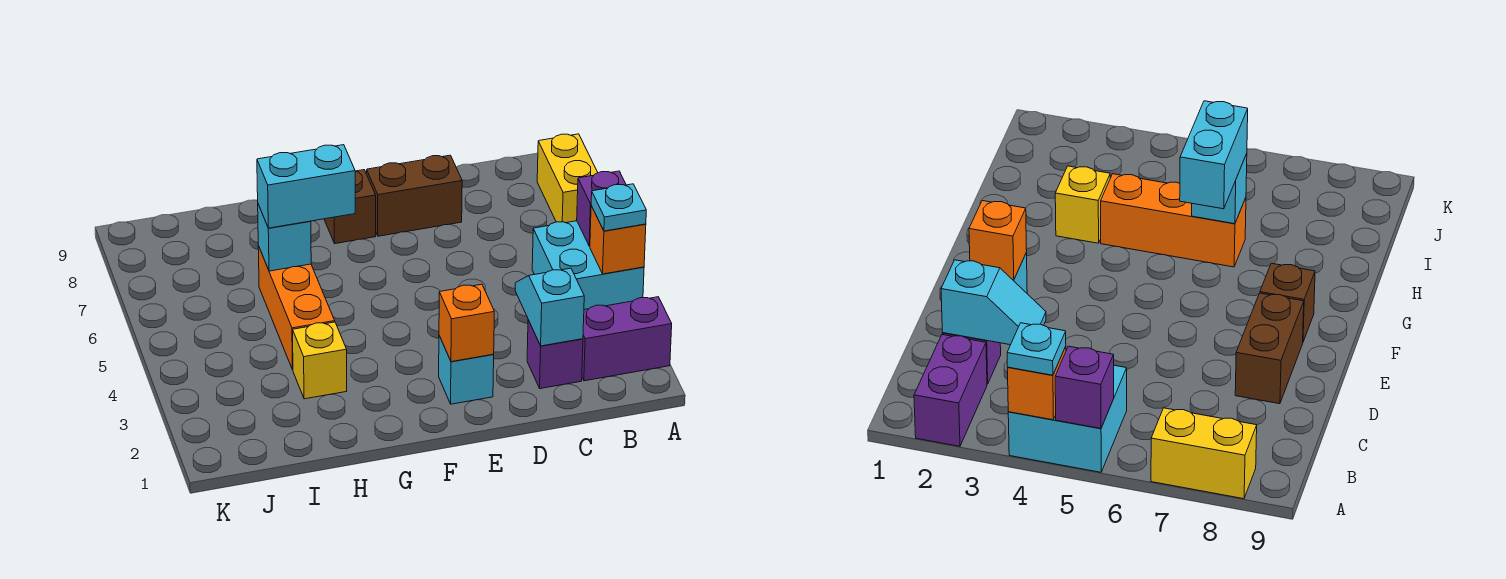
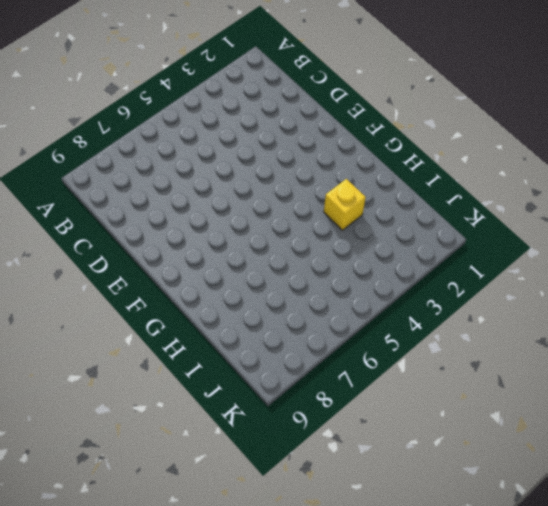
none -> purple brick A2:B2 level 1
none -> cyan brick A4:B5 level 1
none -> yellow brick A7:A8 level 1

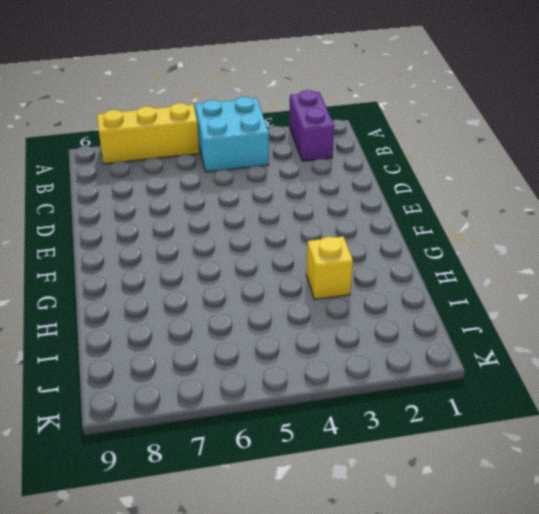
yellow brick A6:A8 level 1 -> yellow brick A7:A8 level 1
none -> purple brick C2 level 1
none -> brown brick D8:E8 level 1
none -> cyan brick E2 level 1

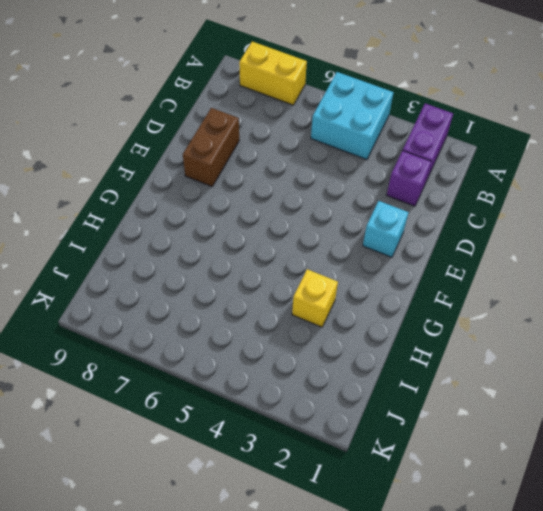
none -> brown brick F8 level 1
none -> orange brick H4:H6 level 1
none -> orange brick A4 level 2

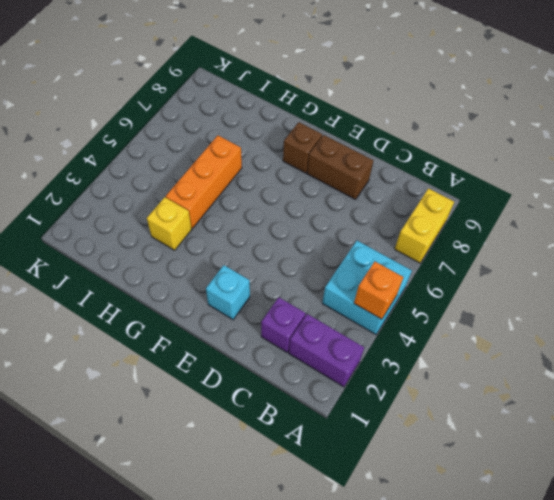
none -> purple brick A5 level 2
none -> cyan slope C2:C3 level 2 top 2
none -> orange brick E2 level 2

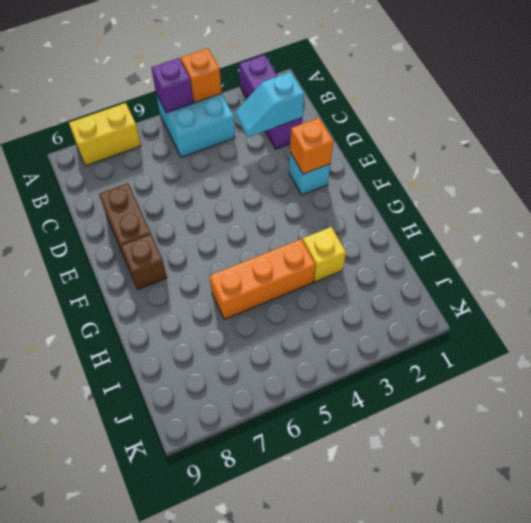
none -> cyan brick H6 level 2
none -> cyan plate A4 level 3
none -> cyan brick G6:H6 level 3

